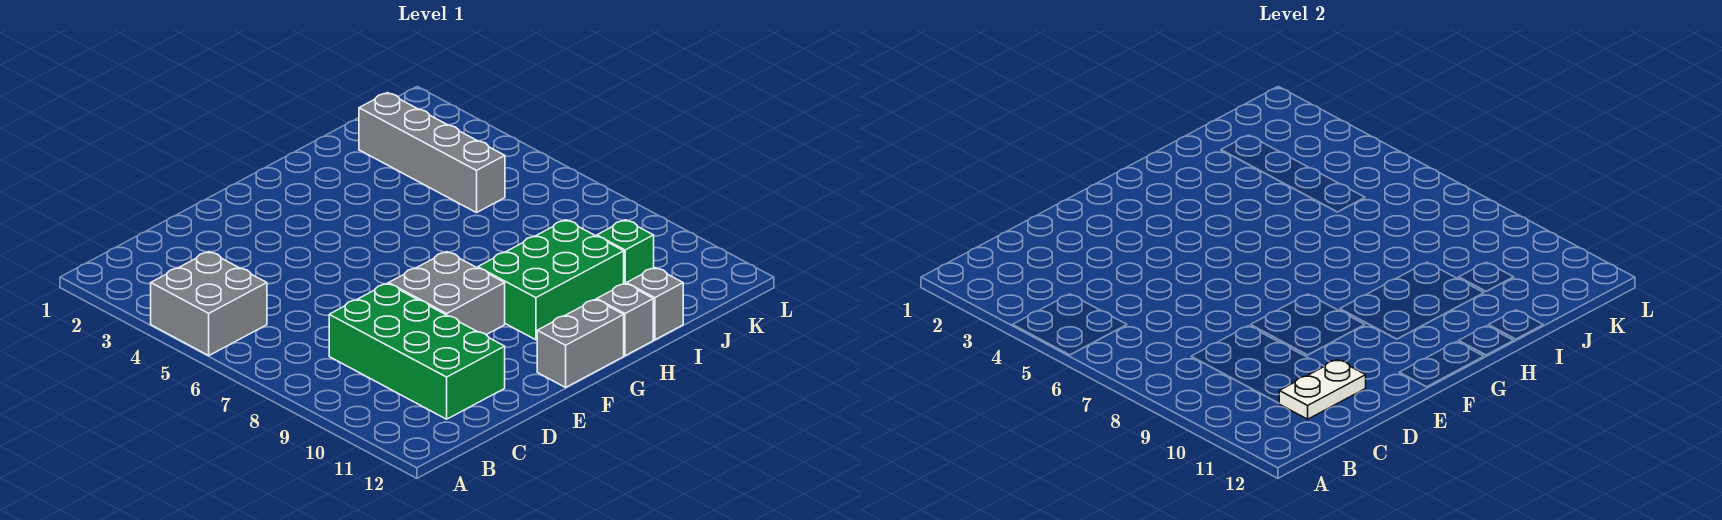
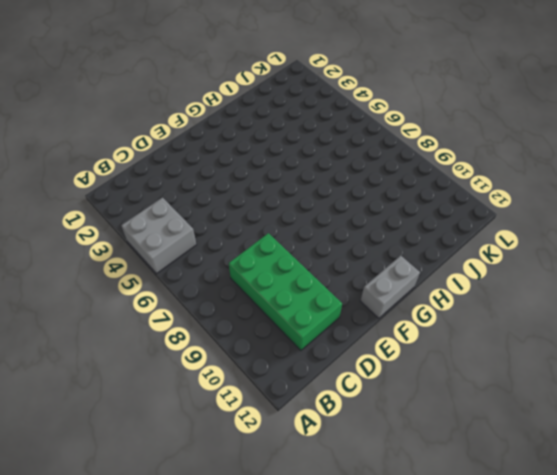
none -> grey brick E8:F9 level 1
none -> green brick G9:I10 level 1

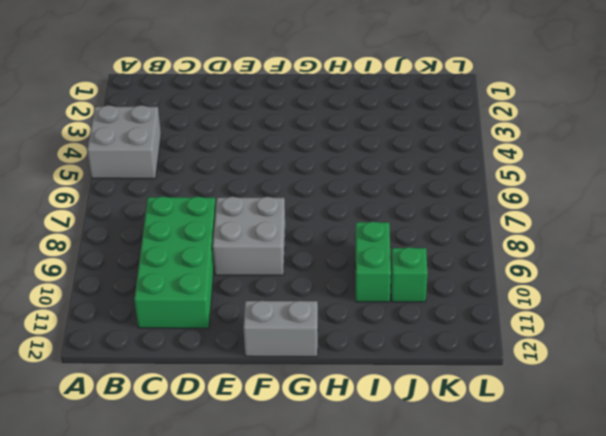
green brick I9:I10 level 1 -> green brick G9:I10 level 1
none -> grey brick H12 level 1
none -> grey brick I12 level 1

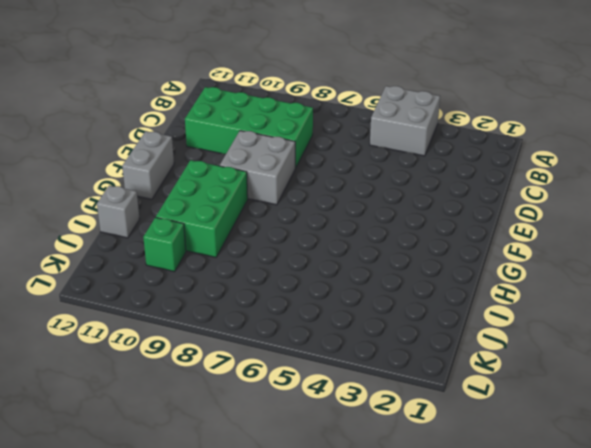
none -> grey brick H12 level 1
none -> grey brick J2:J5 level 1

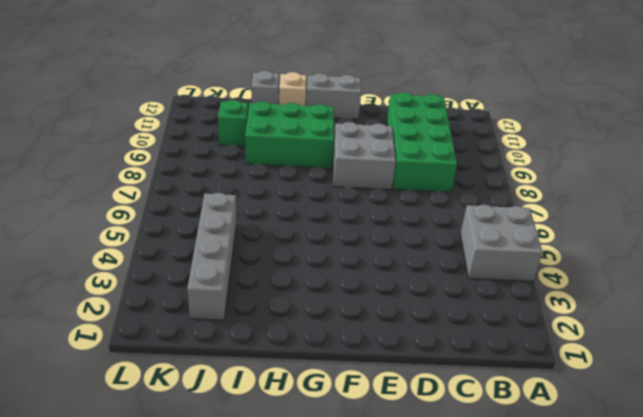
tan brick H12 level 1 -> grey brick H12 level 1
none -> white plate C11:D11 level 2

